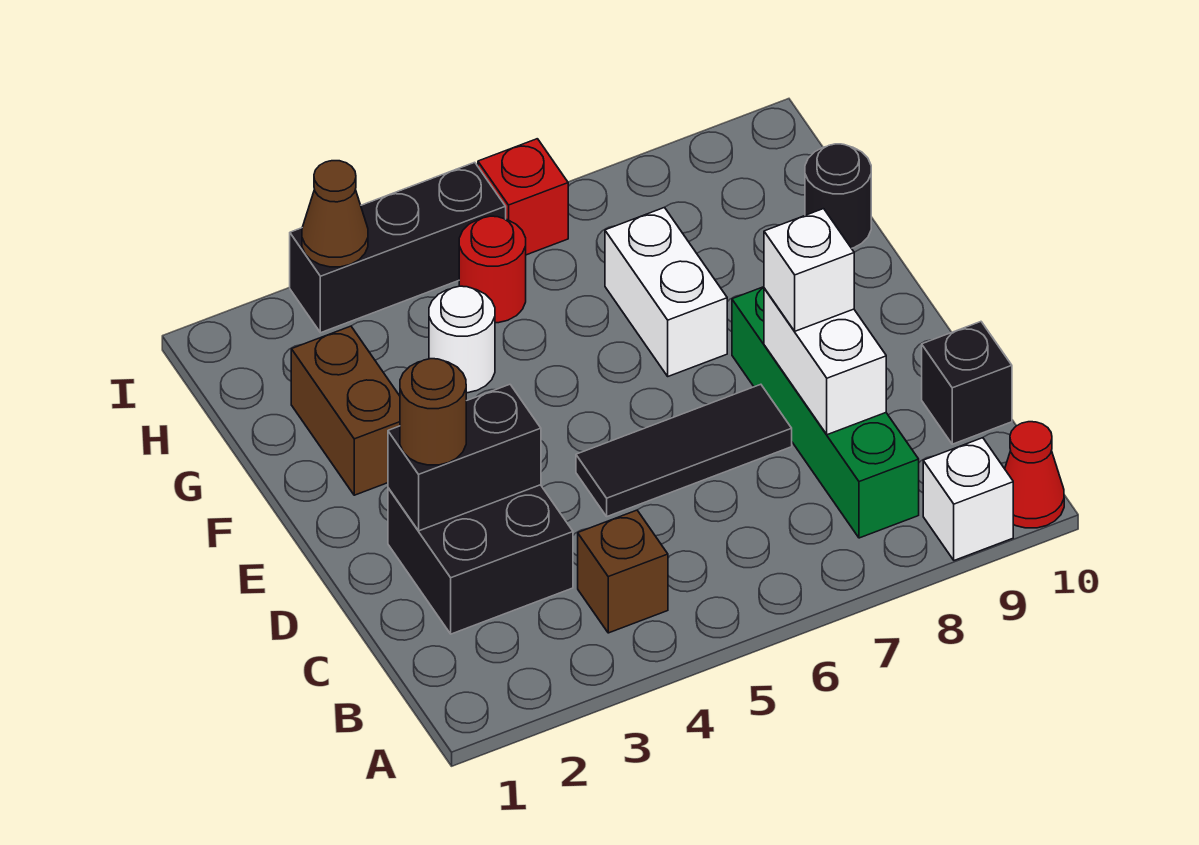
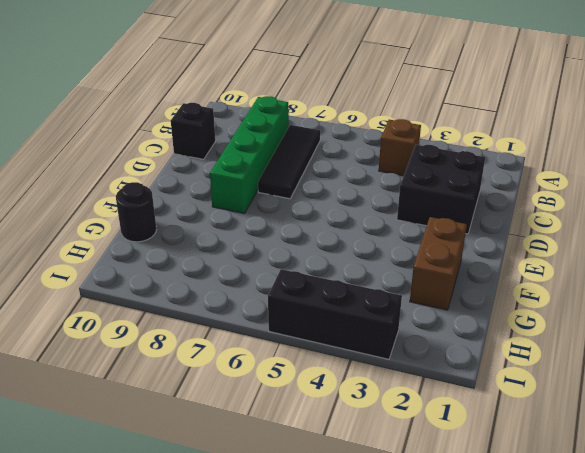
black tile B7:D7 level 1 -> black tile D5:D7 level 1
none -> white brick A9 level 1
none -> red cone A10 level 1
none -> white brick F7:G7 level 1

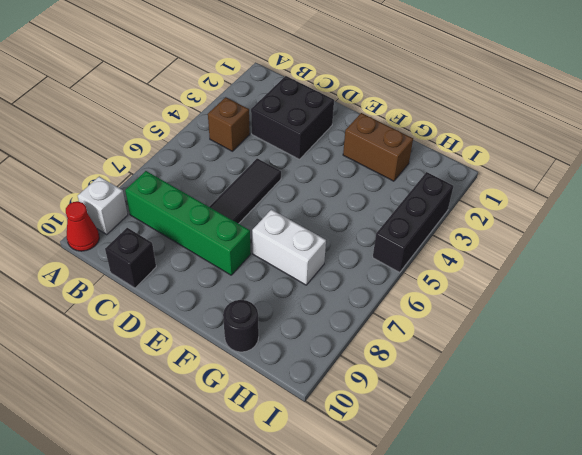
none -> white round brick G4 level 1
none -> red round brick H5 level 1
none -> red brick I6 level 1

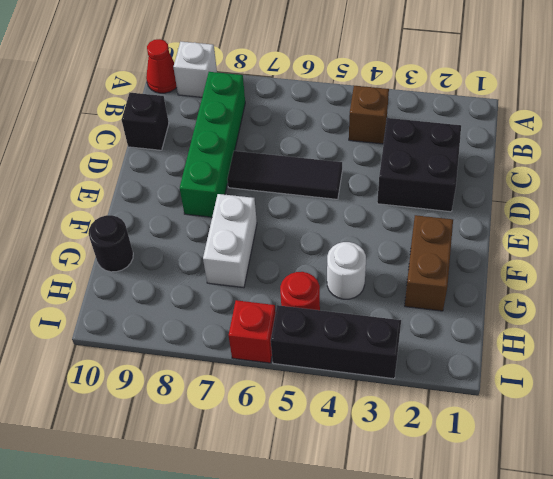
none -> white brick C8:D8 level 2
none -> black brick D2:D3 level 2
none -> brown cone I3 level 2

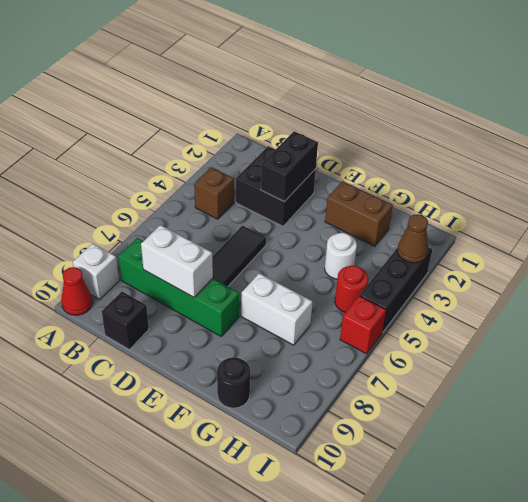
none -> brown round brick D2 level 3
none -> white brick D8 level 3

